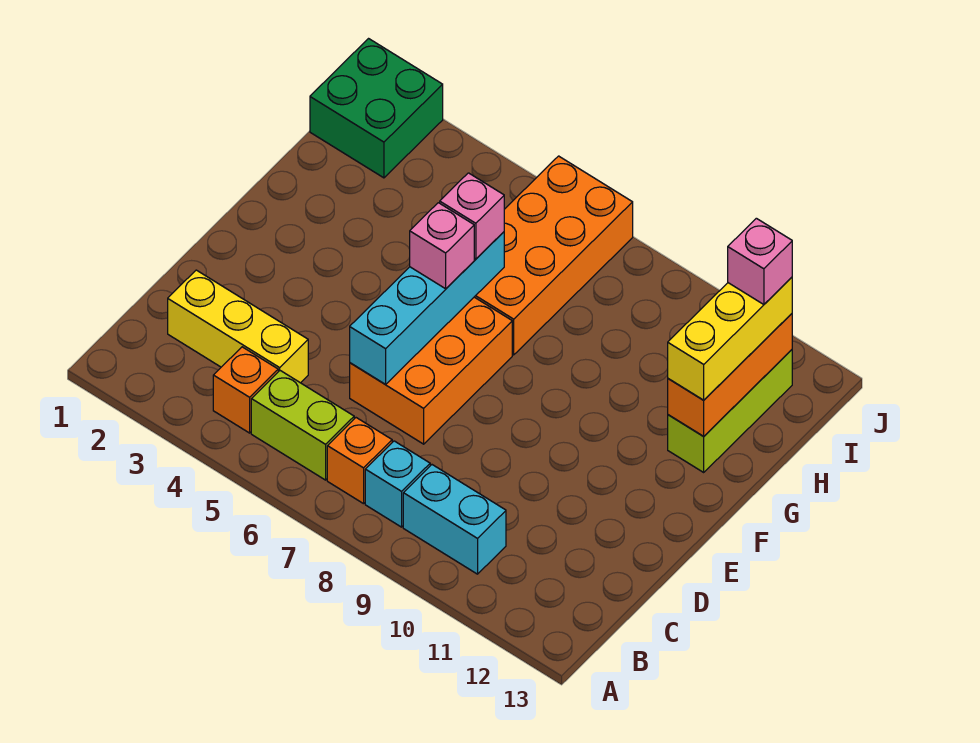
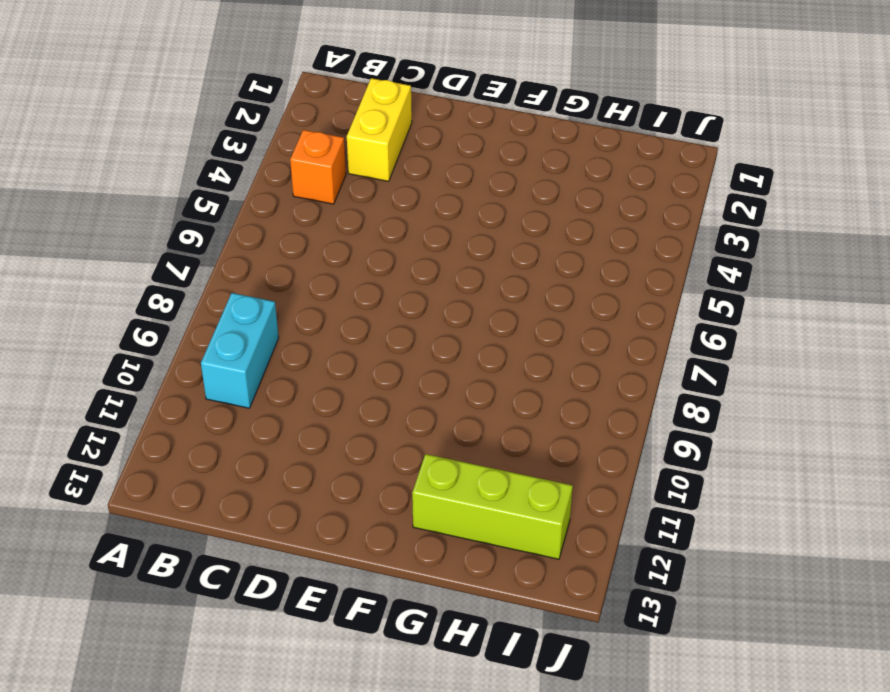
yellow brick C2:C3 level 1 -> yellow brick C2:C4 level 1
none -> lime brick B5:B6 level 1
none -> orange brick B7 level 1
none -> cyan brick B8 level 1

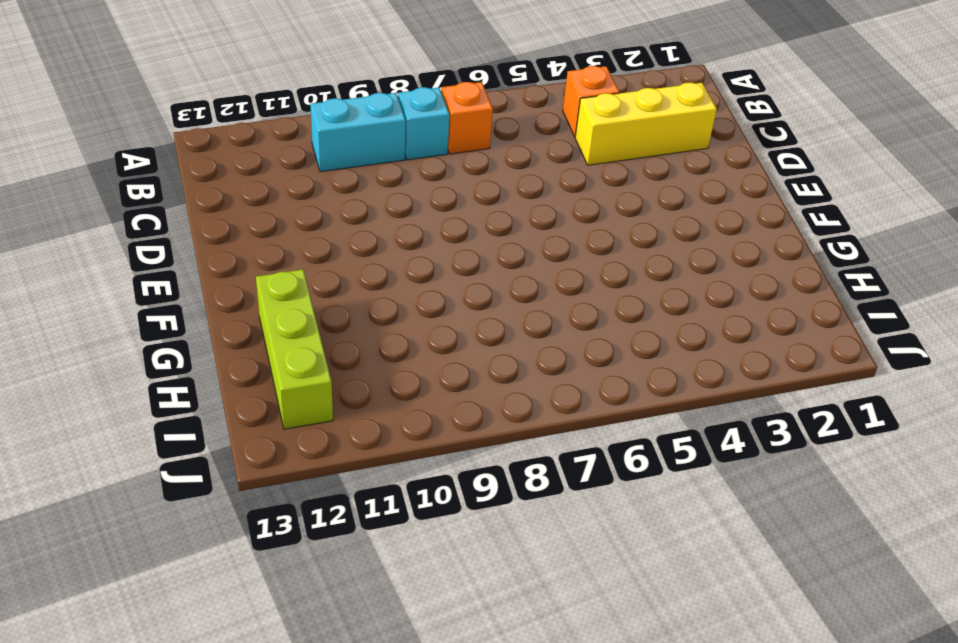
none -> lime brick B5:B6 level 1
none -> orange brick D6:F7 level 1
none -> orange brick G6:J7 level 1

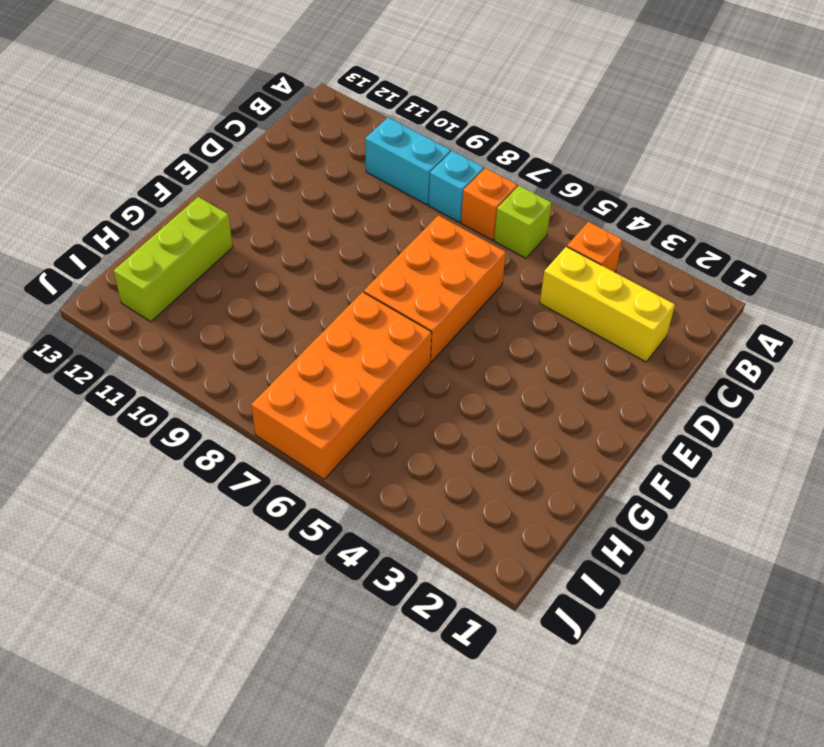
lime brick B6 level 1 -> lime brick B5:B6 level 1
none -> green brick I1:J2 level 1
none -> cyan brick D6:G6 level 2
none -> orange brick G12:I12 level 2

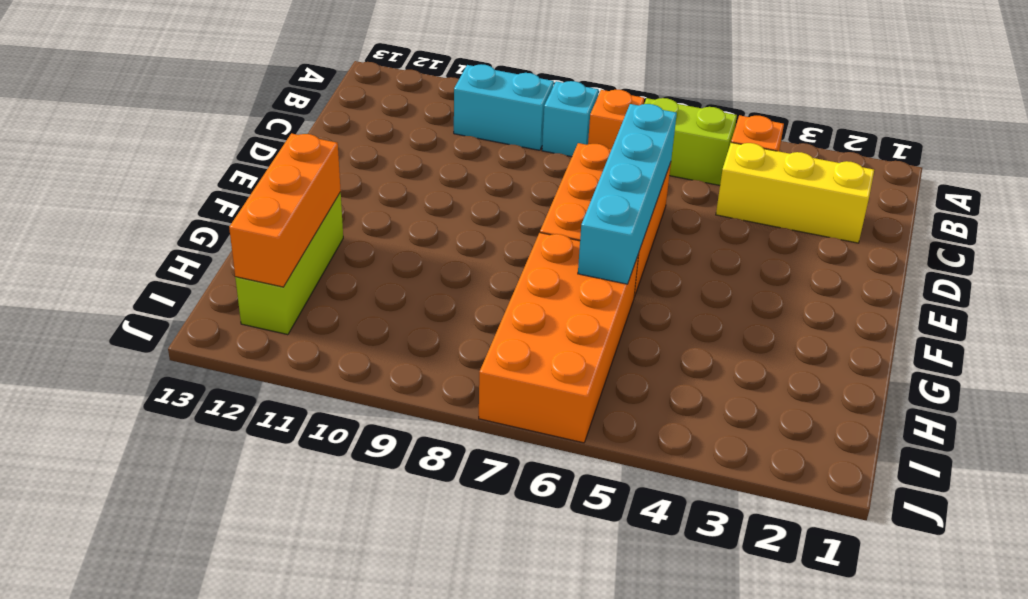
none -> green brick I1:J2 level 1
none -> pink brick F6 level 3
none -> pink brick G6 level 3

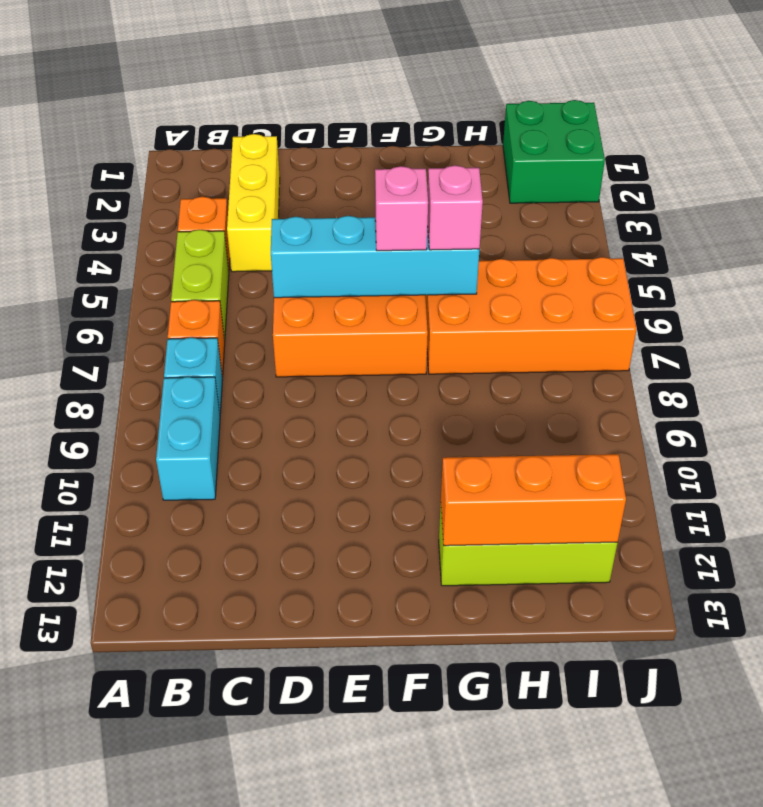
none -> yellow brick G12:I12 level 3
none -> pink brick I12 level 4

